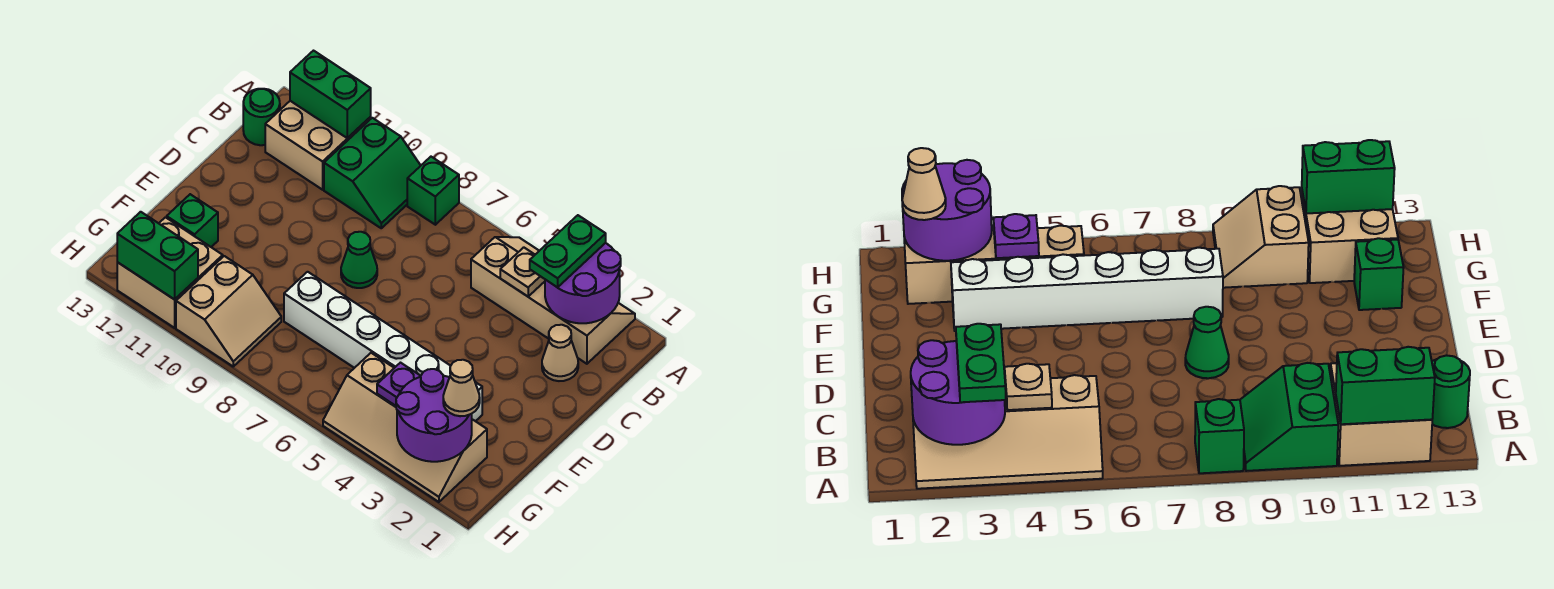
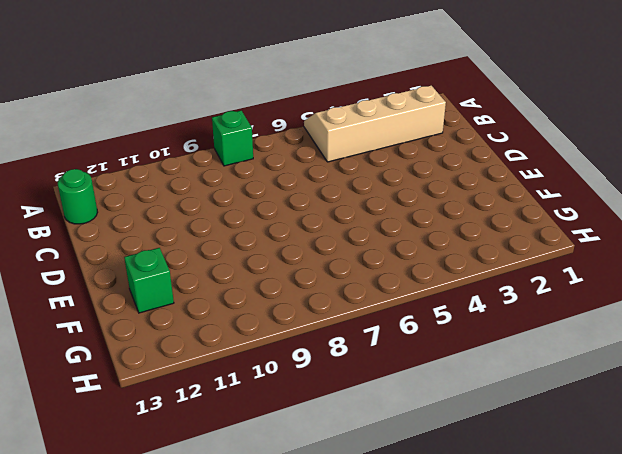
none -> green slope A9:B10 level 1 top 10
none -> tan brick A11:B12 level 1
none -> tan cone C2 level 1

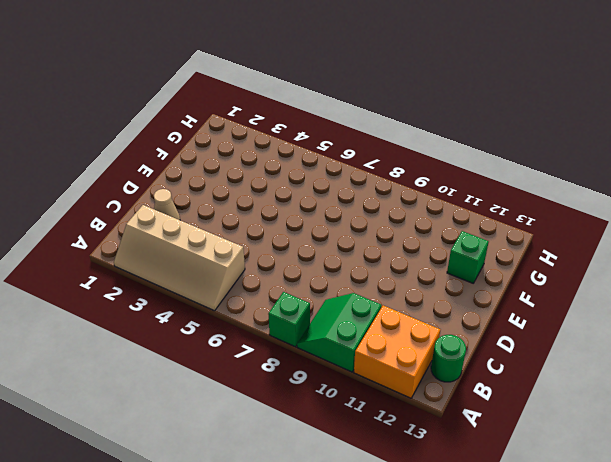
orange brick A11:B12 level 1 -> tan brick A11:B12 level 1
none -> green cone D8 level 1
none -> white brick F3:F8 level 1
none -> tan slope G2:H5 level 1 top G

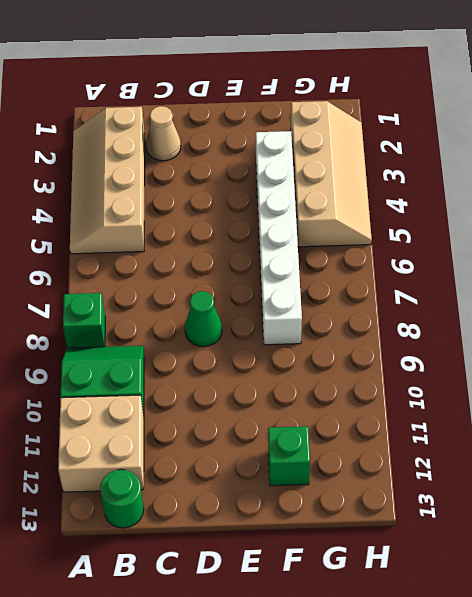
none -> tan slope G9:H10 level 1 top 10
none -> tan brick G11:H12 level 1
none -> purple round brick A2:B3 level 2

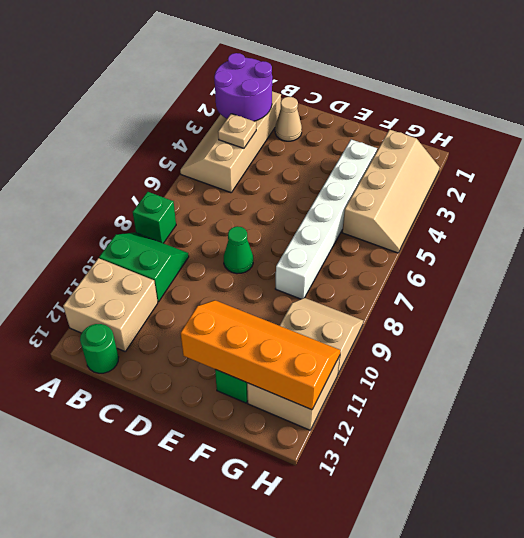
orange slope E11:H12 level 2 top 12 -> green brick H11:H12 level 2
none -> green brick A11:A12 level 2
none -> purple round brick G2:H3 level 2
none -> purple plate G4 level 2

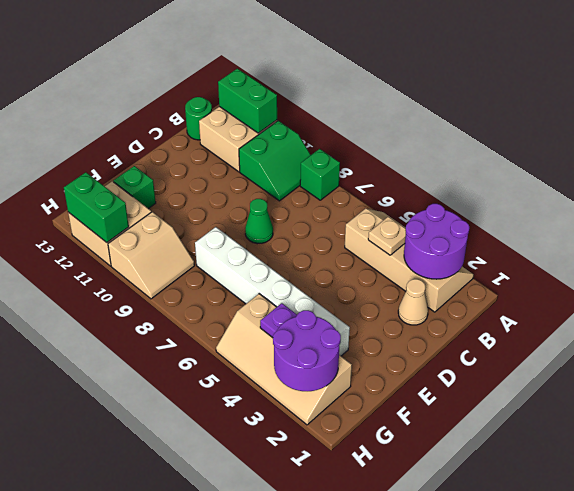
none -> green plate A3:B3 level 3
none -> tan cone G2 level 3

